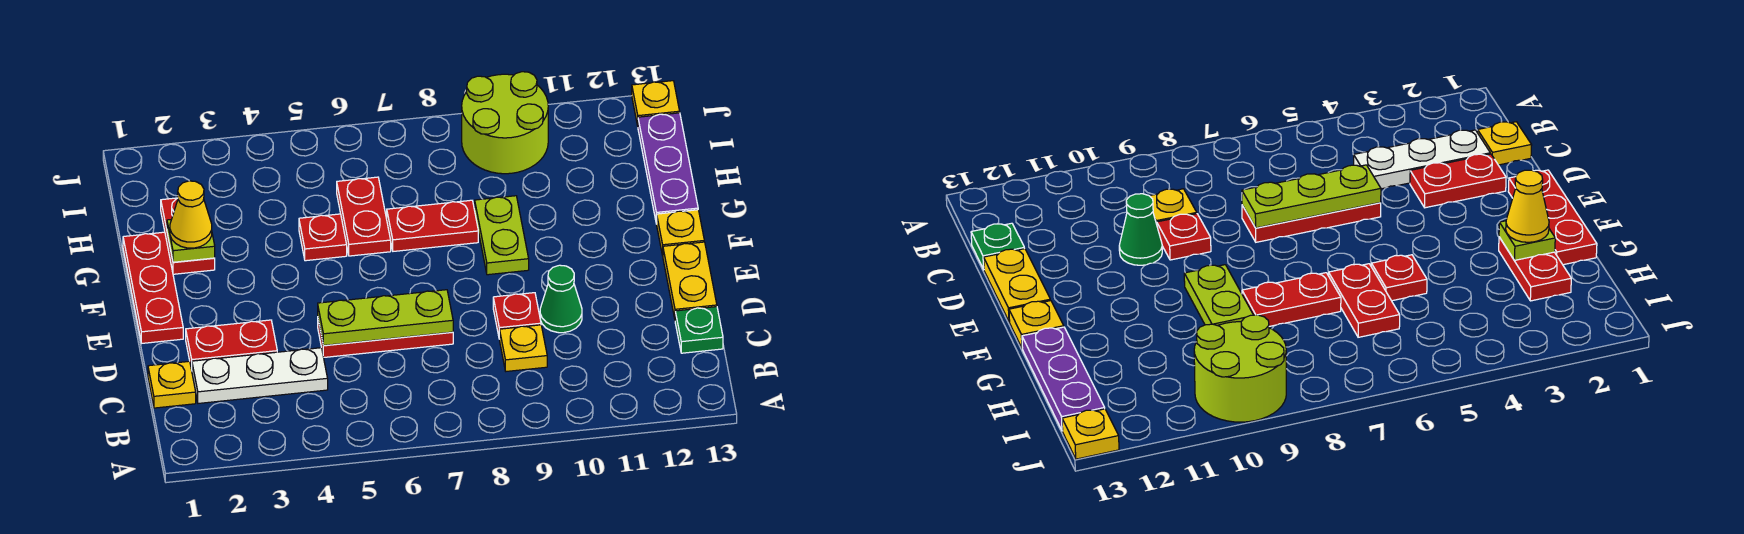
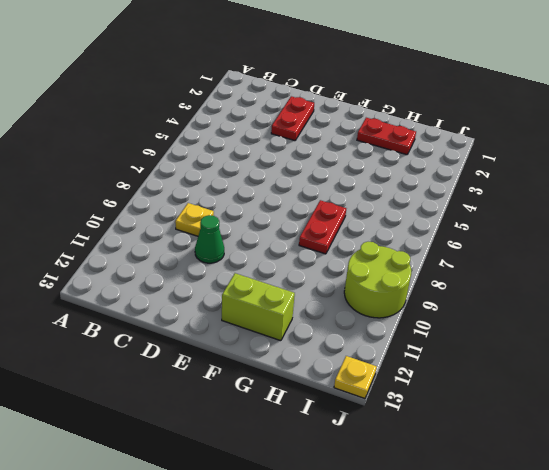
lime brick F12:G12 level 1 -> none
none -> yellow plate C1 level 1
none -> white plate C2:C4 level 1
none -> green plate C13 level 1

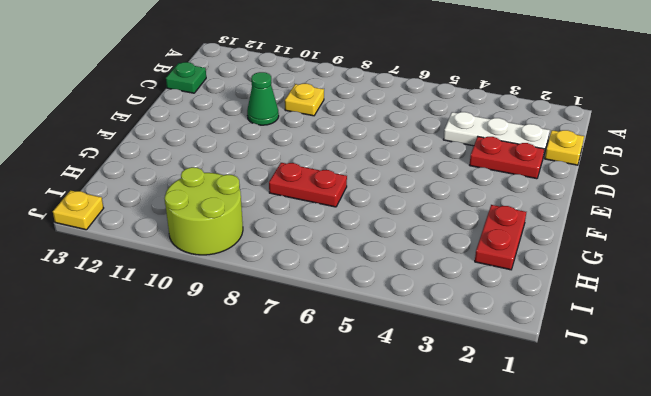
none -> red plate D5:D7 level 1
none -> red plate D9 level 1
none -> yellow plate D13:E13 level 1

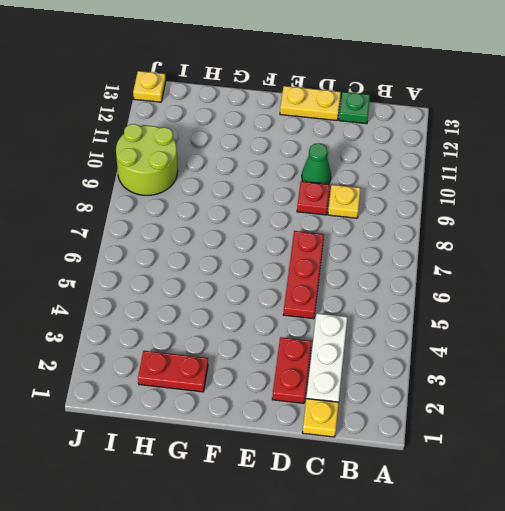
none -> red plate E1:G1 level 1
none -> lime plate F9:G9 level 1
none -> yellow plate F13 level 1

